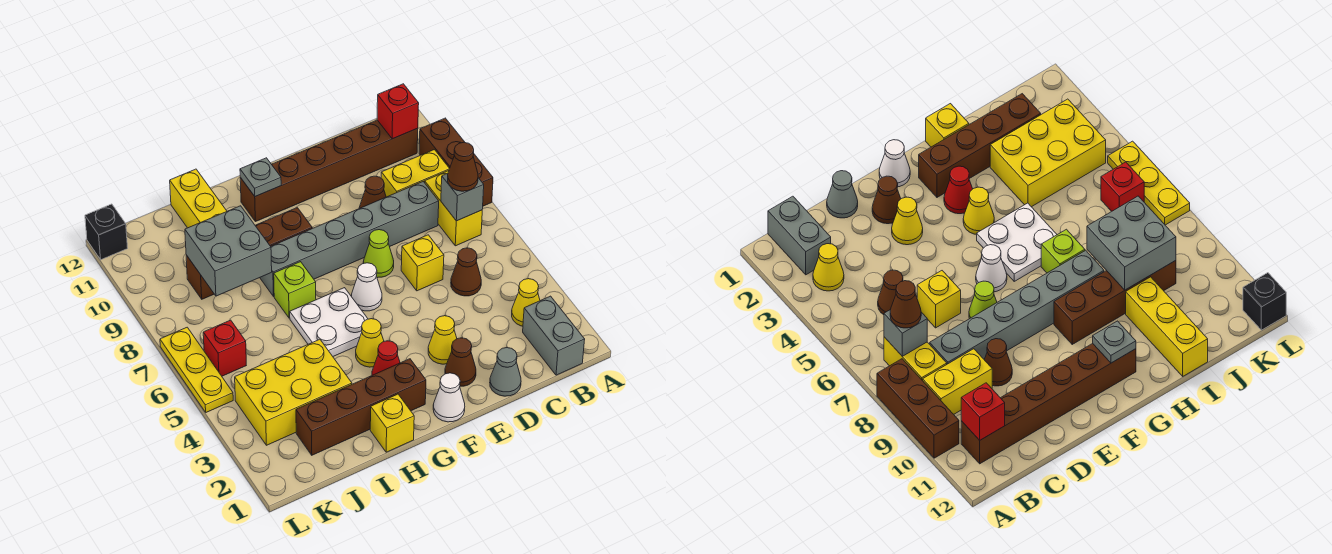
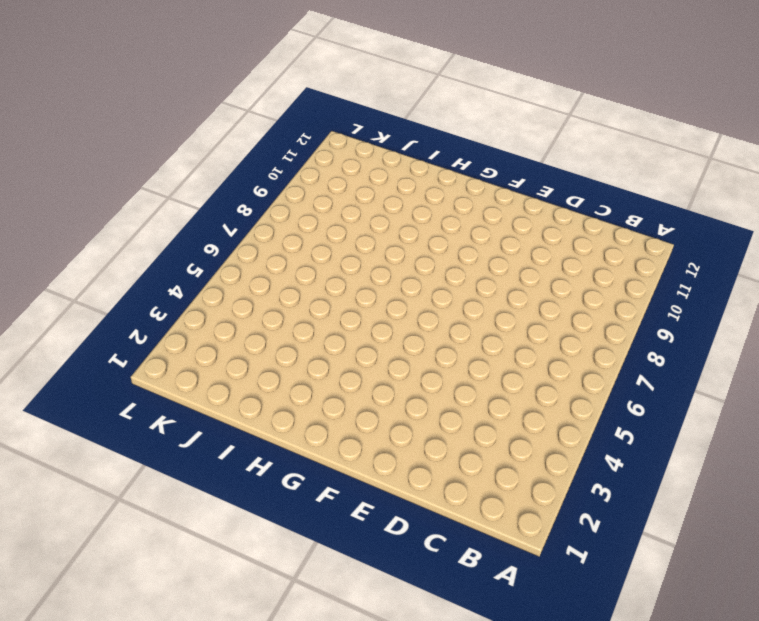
none -> brown brick A8:A10 level 1
none -> grey brick B1:B2 level 1
none -> yellow cone B3 level 1
none -> yellow brick B7:B8 level 1

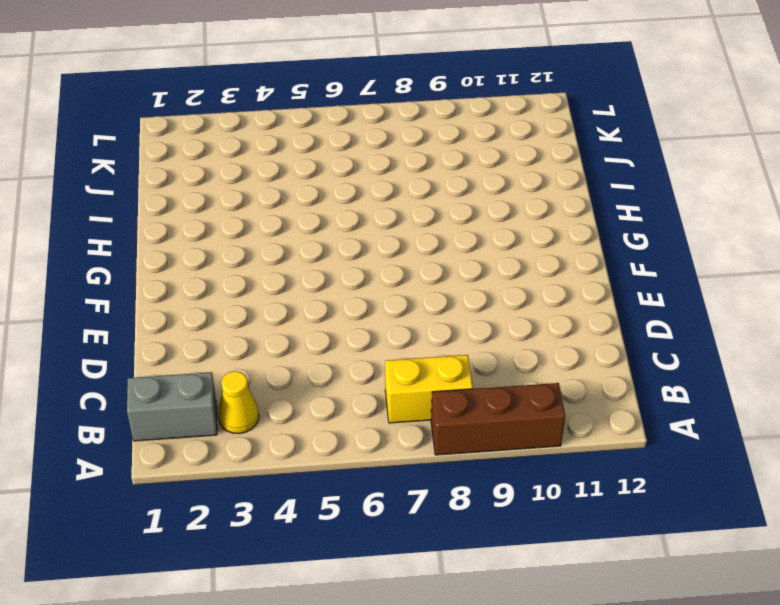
none -> yellow brick B9:C9 level 1
none -> brown brick B11:G11 level 1
none -> brown cone C5 level 1
none -> grey brick C8:H8 level 1

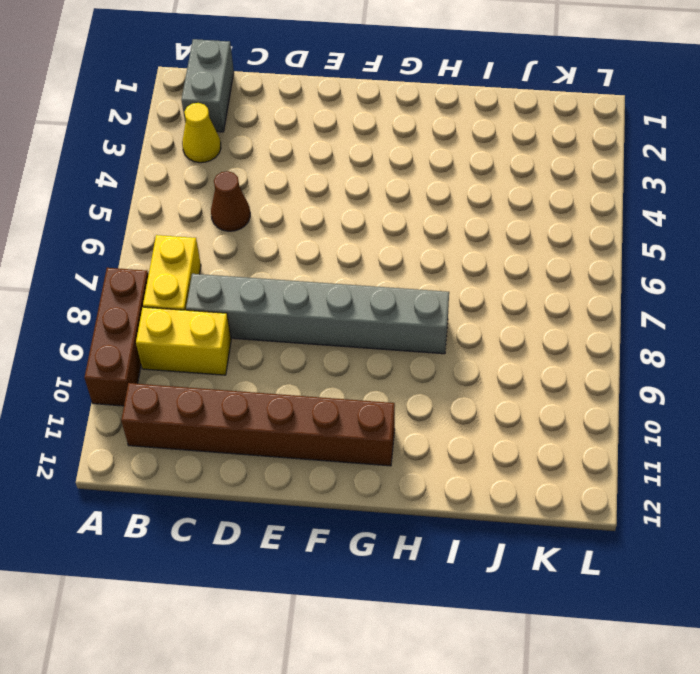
none -> grey cone D1 level 1
none -> yellow brick D6 level 1
none -> brown cone D9 level 1
none -> brown cone E2 level 1

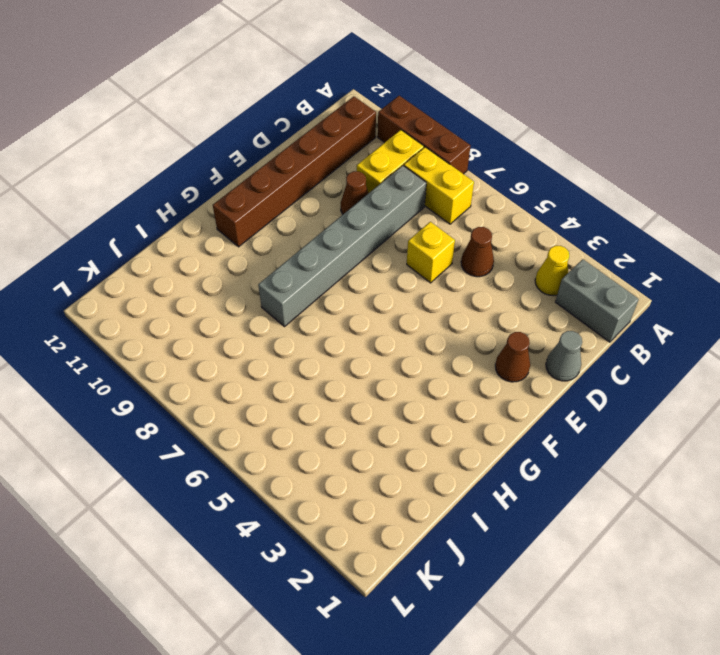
none -> yellow cone E3 level 1
none -> lime cone E7 level 1
none -> white cone F1 level 1
none -> white cone F6 level 1

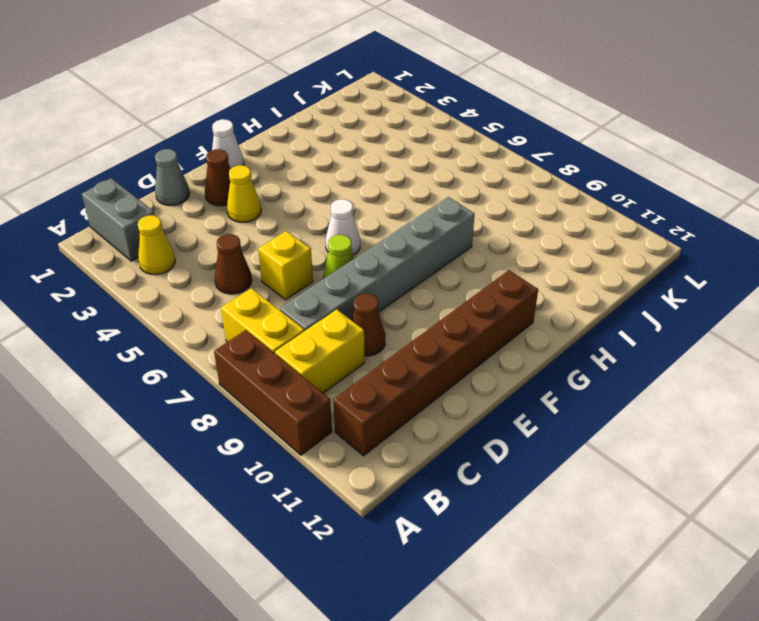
none -> brown brick G2:J2 level 1
none -> red cone G3 level 1
none -> yellow cone G4 level 1
none -> white plate G5:H6 level 1

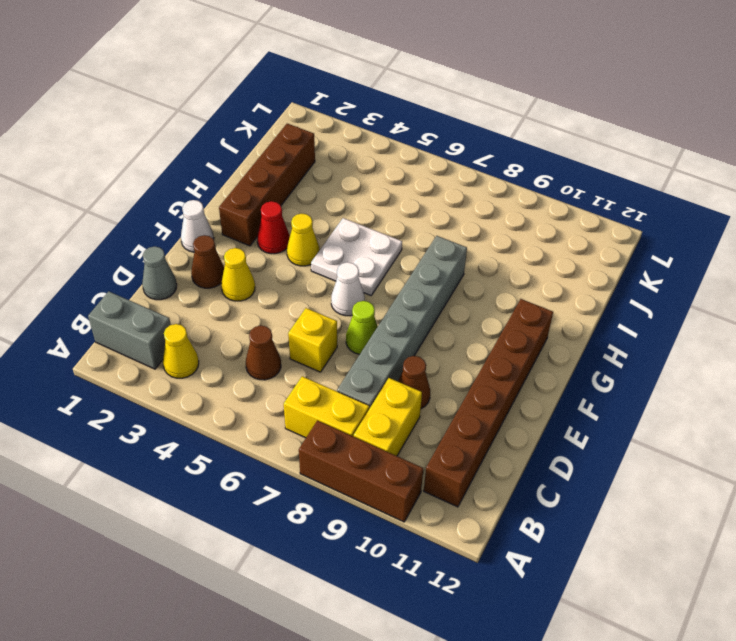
none -> brown brick G9:J9 level 1
none -> yellow brick H1 level 1
none -> lime brick H7 level 1
none -> yellow brick I3:K4 level 1

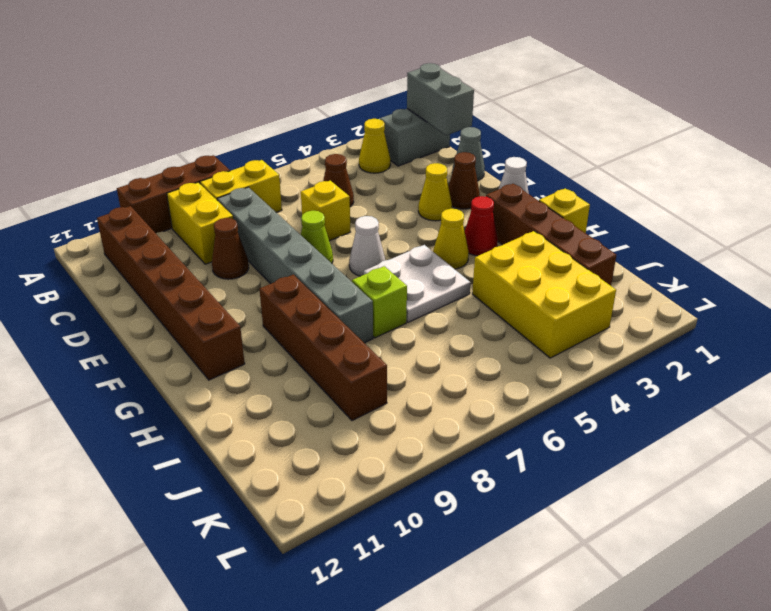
grey brick B1:C1 level 2 -> none
none -> yellow brick I10:I12 level 1
none -> red brick K6 level 1
none -> yellow plate L5:L7 level 1
none -> black brick L12 level 1

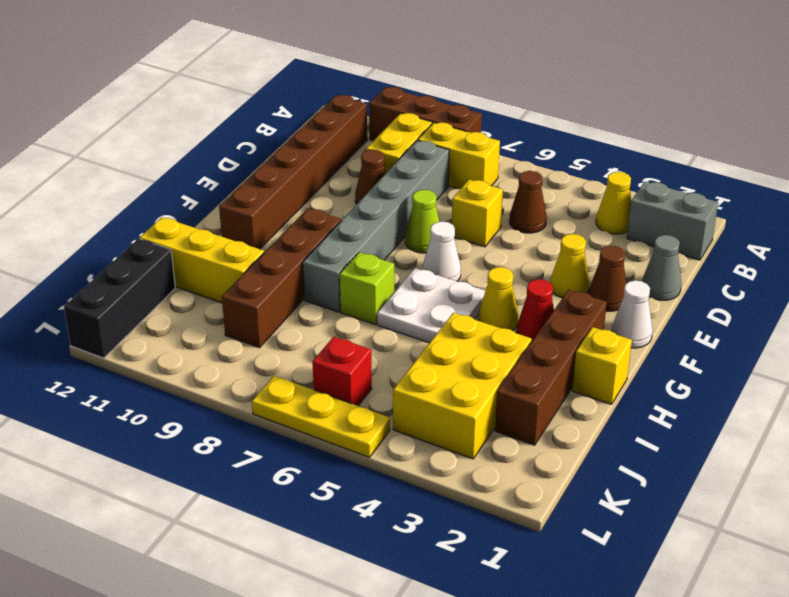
black brick J12:L12 level 1 -> black brick L12 level 1
none -> grey brick B7 level 2
none -> red brick B11 level 2
none -> grey plate G11 level 2
none -> grey brick I8:J9 level 2

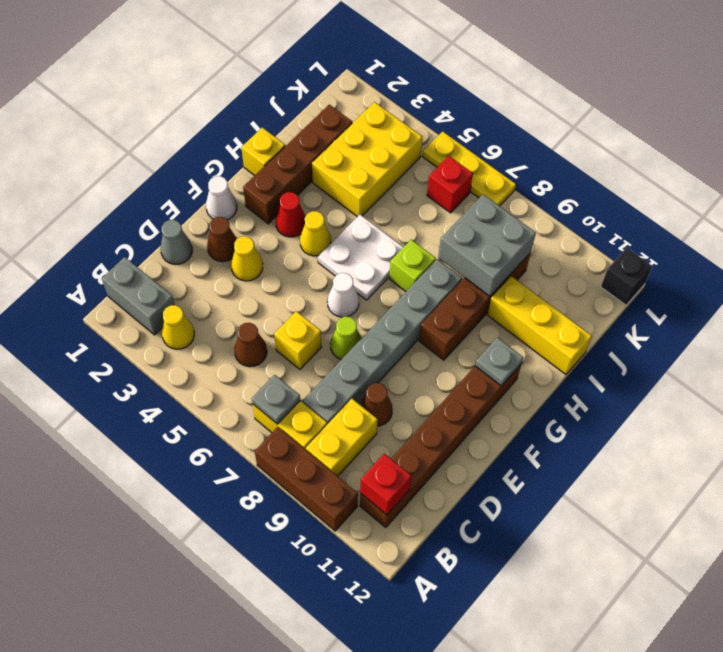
grey plate B7 level 2 -> grey brick B7 level 2
none -> brown cone B7 level 3

